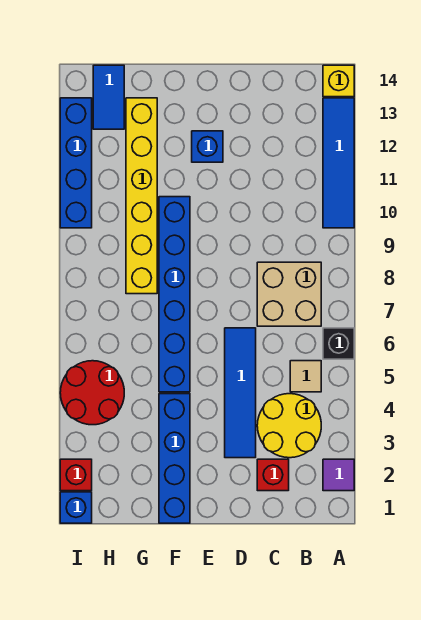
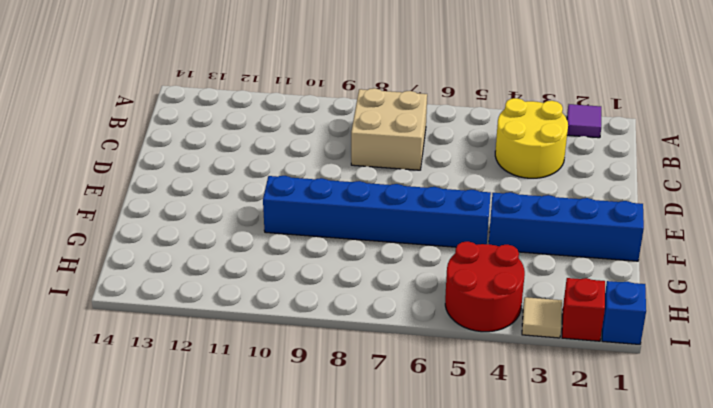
tan tile I3 level 1 -> tan tile B5 level 1
none -> black brick A6 level 1
none -> blue tile A10:A13 level 1
none -> yellow brick A14 level 1

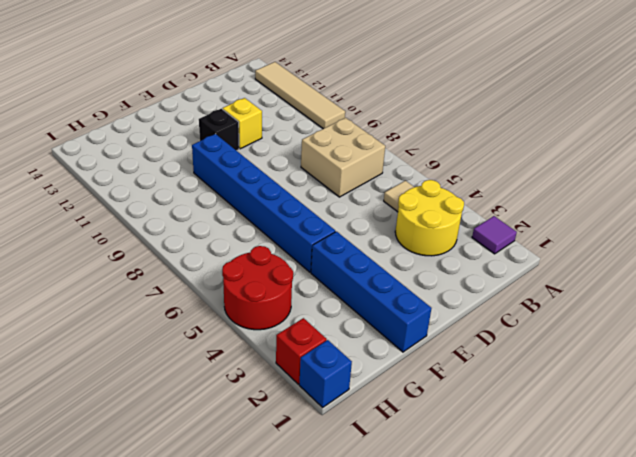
tan tile A10:A13 level 1 -> blue tile A10:A13 level 1
yellow brick D11 level 1 -> yellow brick A14 level 1
black brick E11 level 1 -> black brick A6 level 1
none -> red brick C2 level 1
none -> blue tile D3:D6 level 1
none -> blue brick E12 level 1

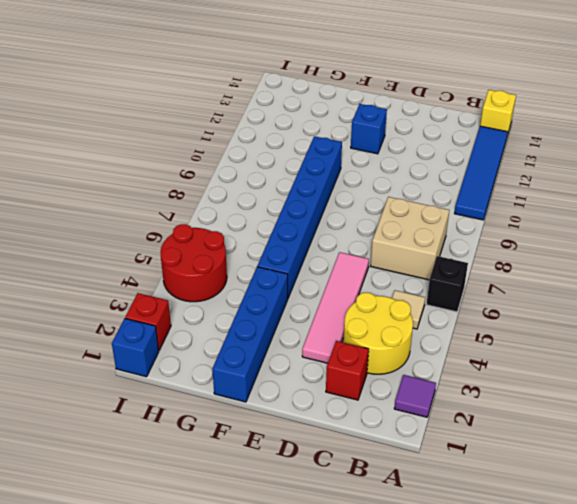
pink tile D3:D6 level 1 -> blue tile D3:D6 level 1
none -> yellow brick G8:G13 level 1
none -> blue tile H13:H14 level 1
none -> blue brick I10:I13 level 1

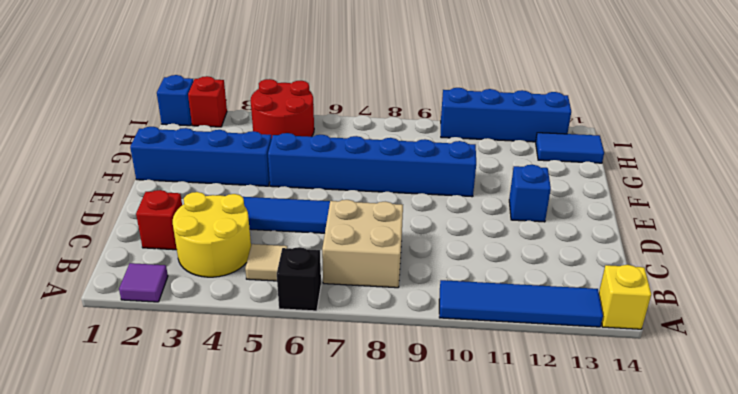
none -> yellow brick G8:G13 level 1

